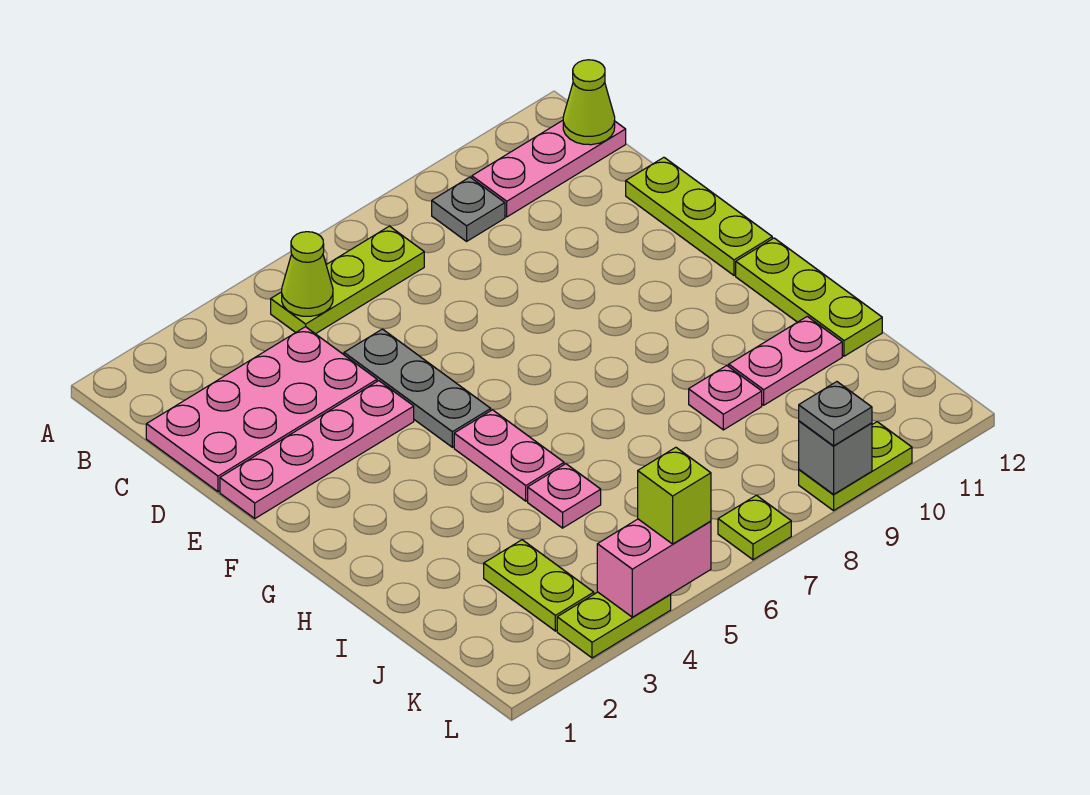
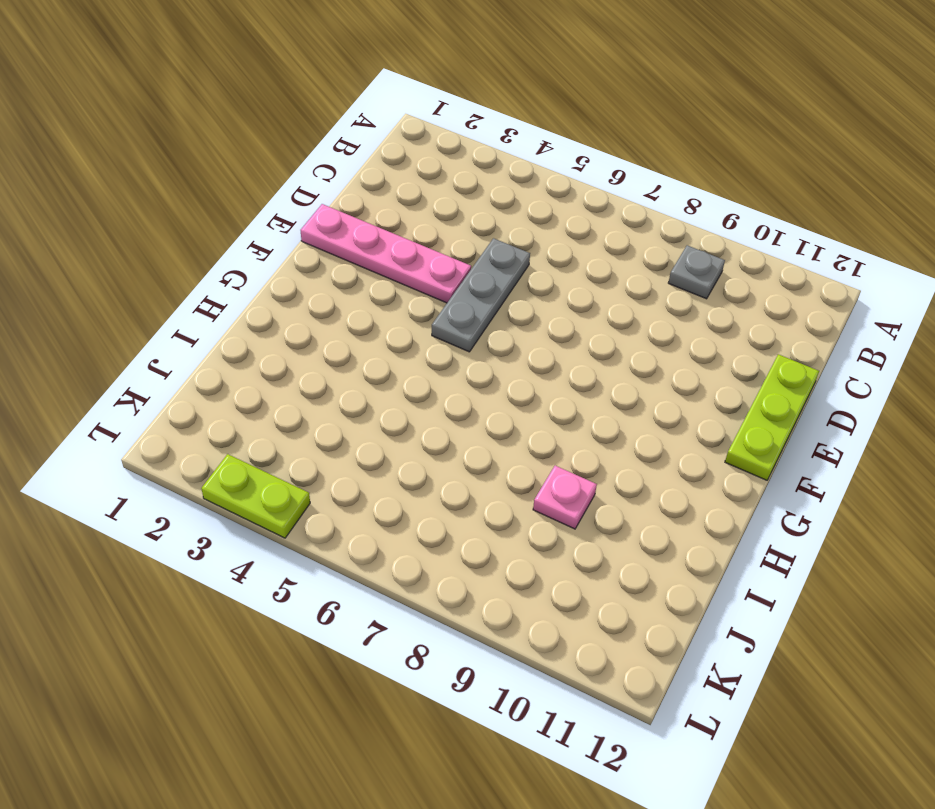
none -> lime plate B5:B7 level 1
none -> pink plate B10:B12 level 1
none -> pink plate C1:D4 level 1

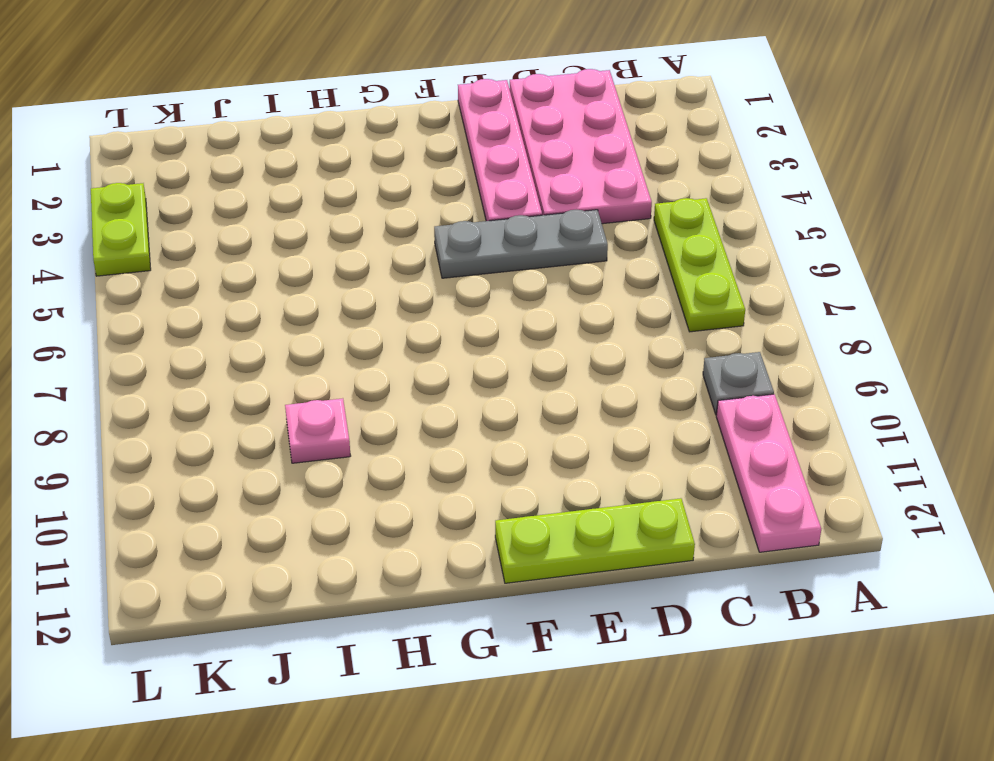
none -> pink plate G5:H5 level 1
none -> lime plate G12:I12 level 1
none -> pink plate I5 level 1

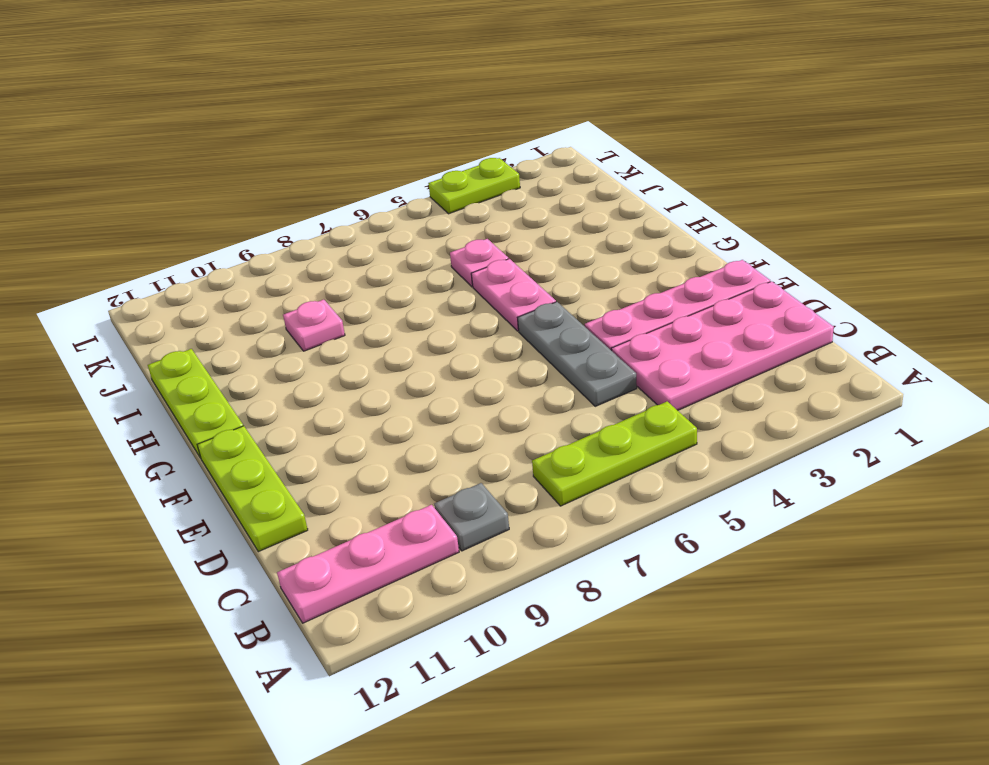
none -> pink plate I10:I11 level 1
none -> lime plate J3:K3 level 1
none -> lime plate L7 level 1

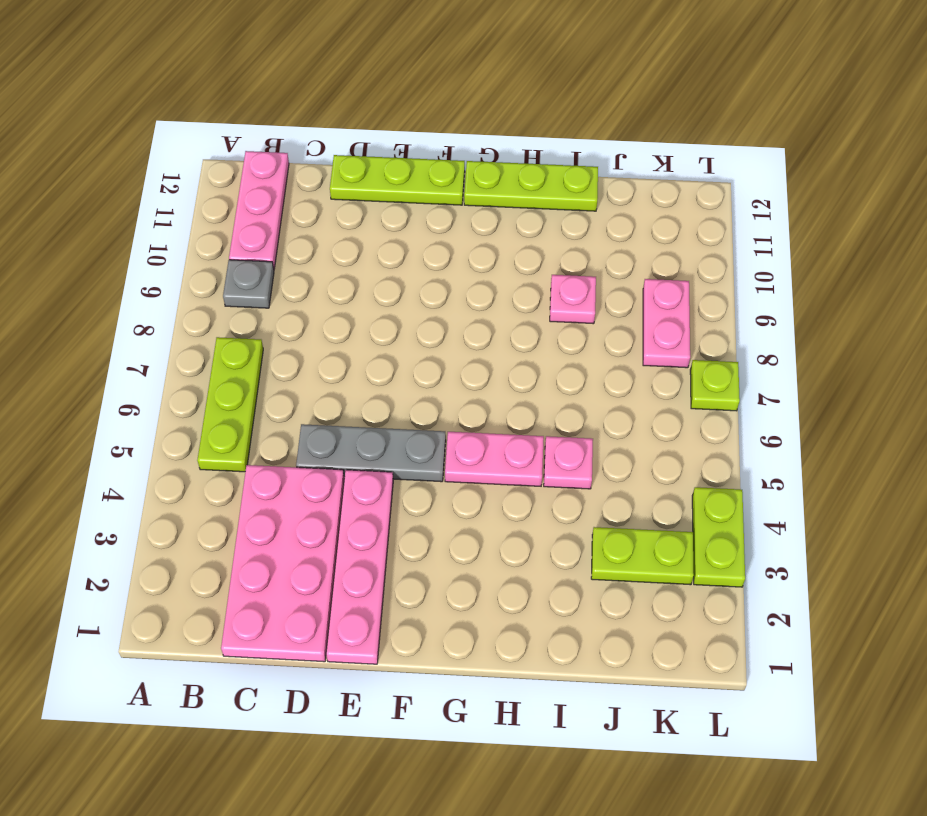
pink plate K8:K9 level 1 -> pink plate I10:I11 level 1
none -> lime plate L9:L10 level 1
none -> lime cone B5 level 2
none -> lime cone B12 level 2

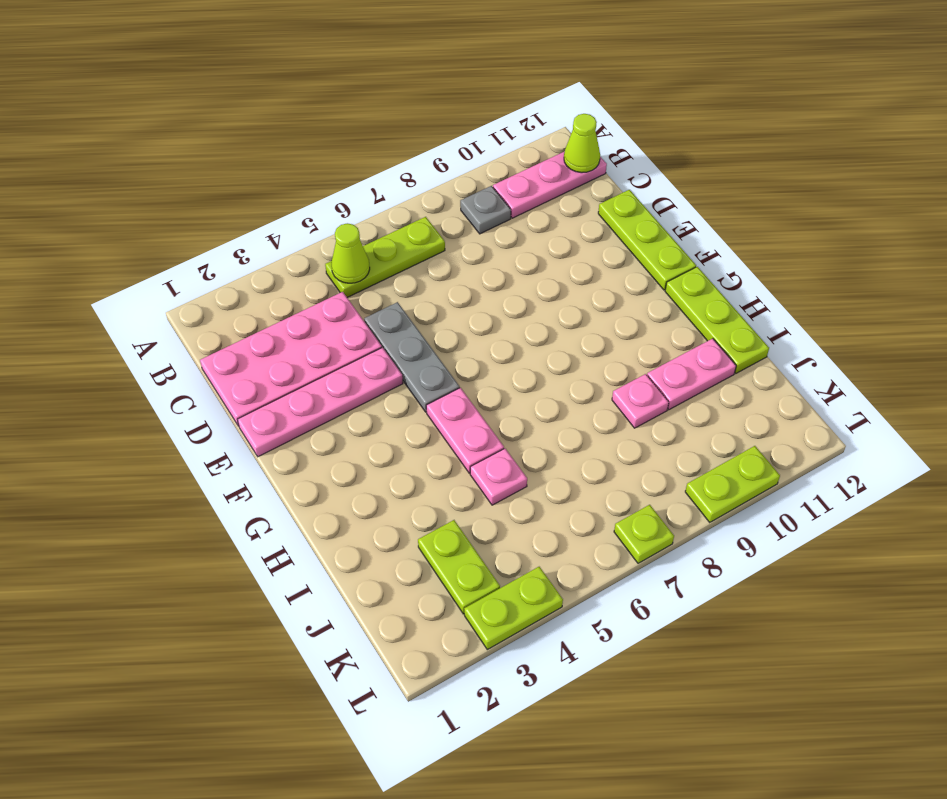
none -> pink brick L4:L5 level 2
none -> grey brick L9 level 2
none -> lime brick L5 level 3

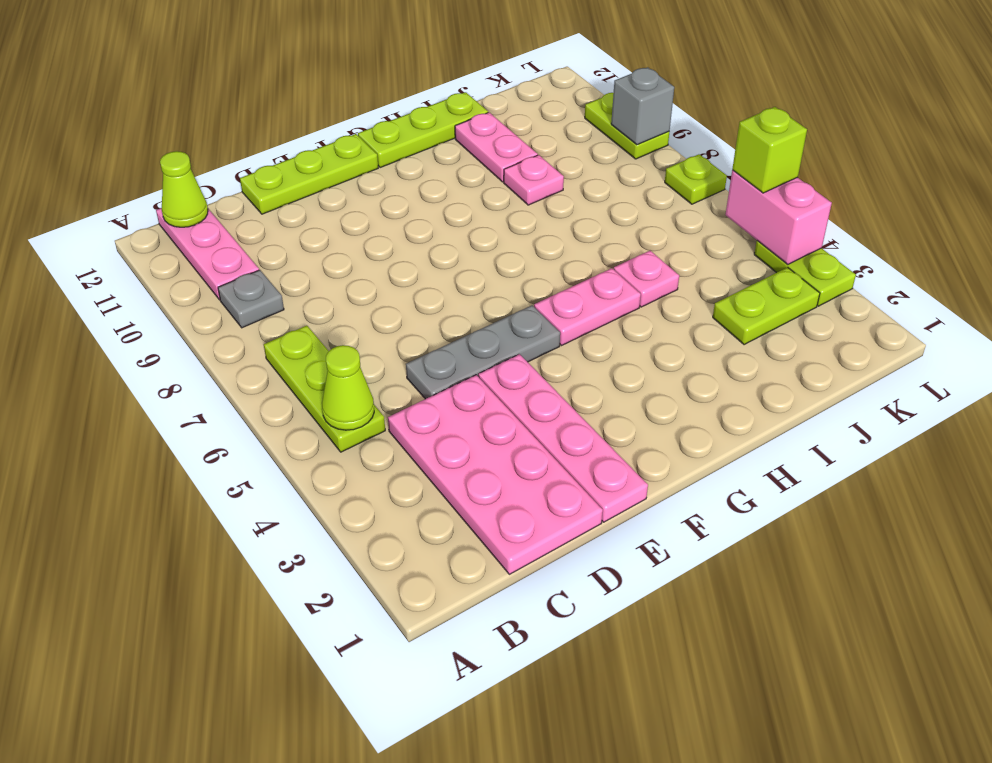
none -> grey plate L9 level 3

